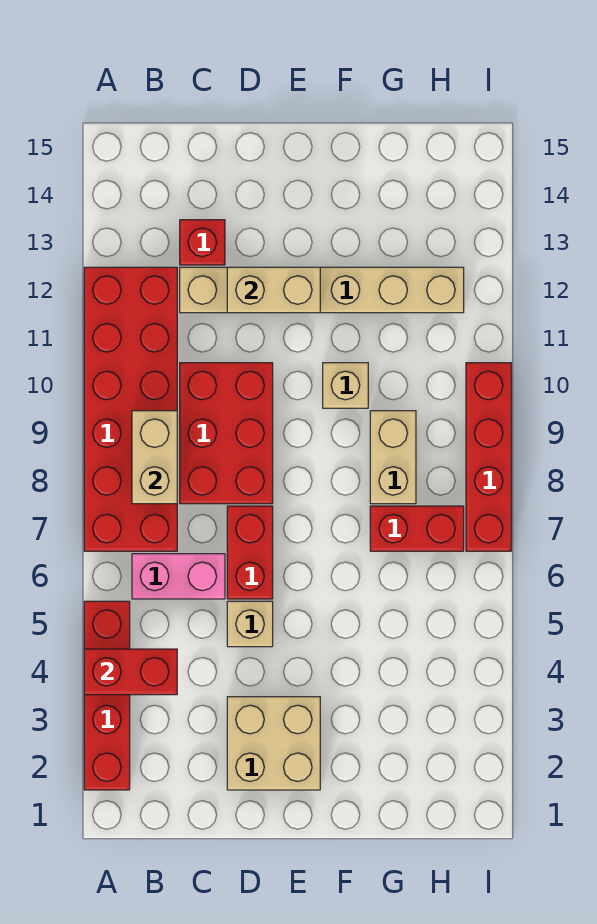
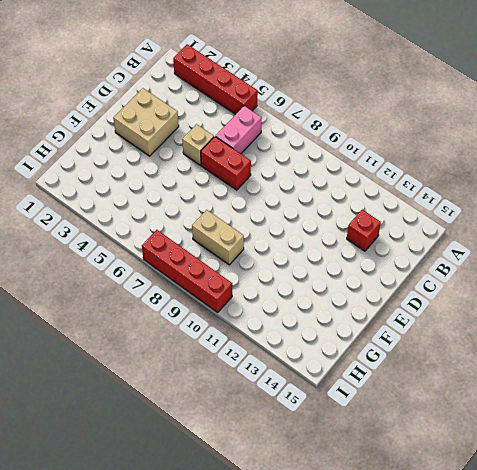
none -> red brick A7:B12 level 1
none -> red brick C8:D10 level 1
none -> tan brick C12:H12 level 1

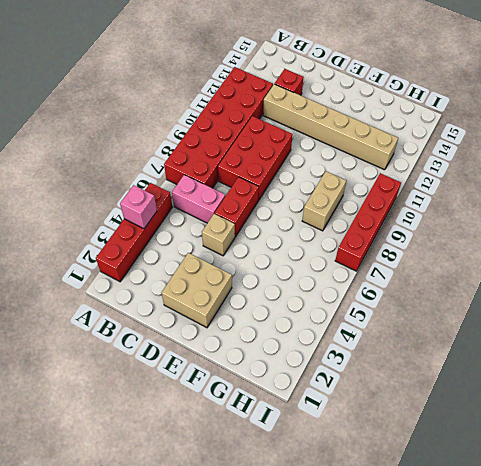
pink brick A4 level 2 -> red brick A4:B4 level 2
none -> tan brick F10 level 1
none -> red brick G7:H7 level 1
none -> tan brick B8:B9 level 2

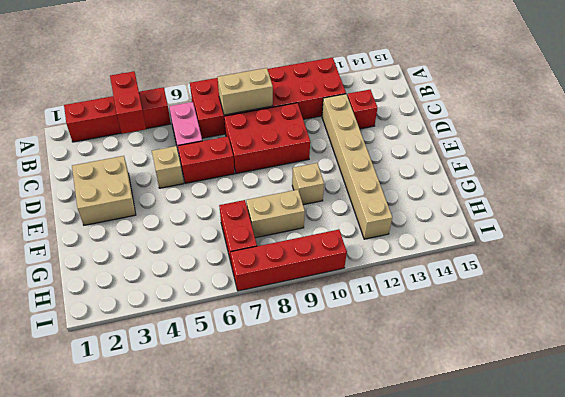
none -> tan brick D12:E12 level 2

